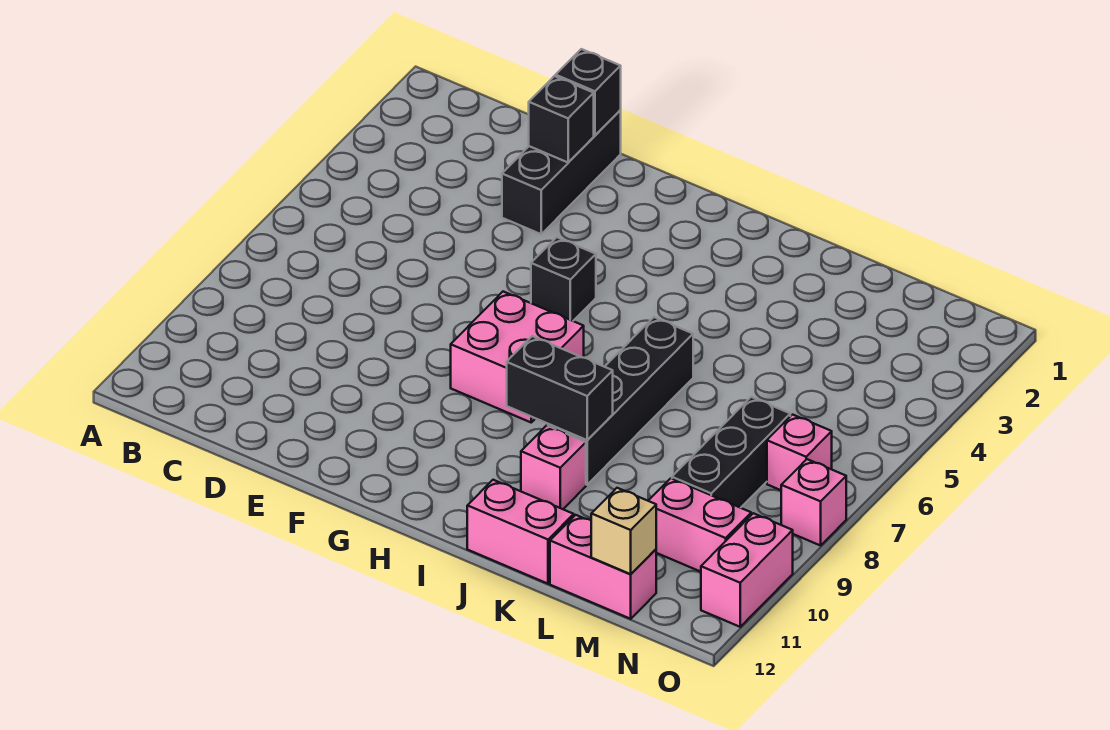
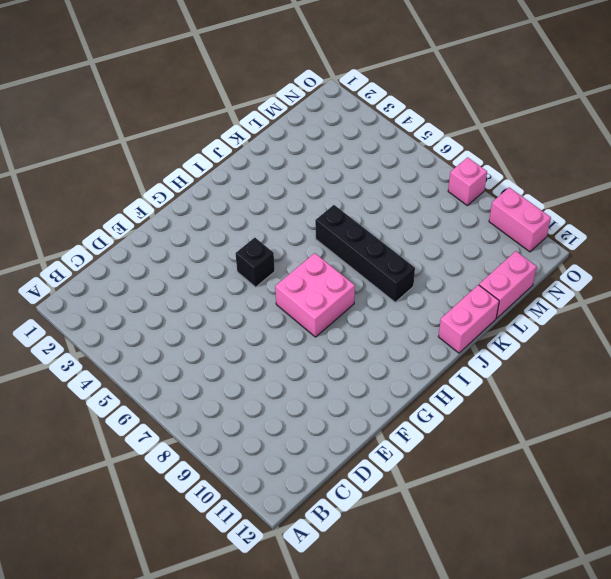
none -> black brick E1:E3 level 1
none -> pink brick J10 level 1
none -> black brick M7:M9 level 1

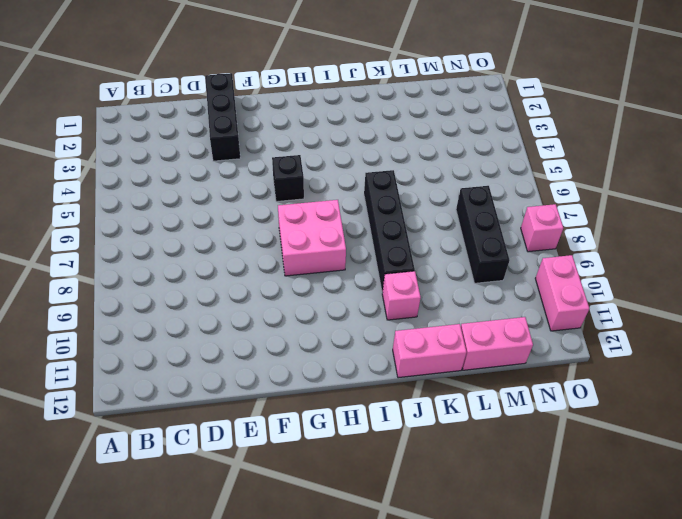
none -> pink brick M10:N10 level 1
none -> pink brick N7 level 1
none -> black brick E1 level 2

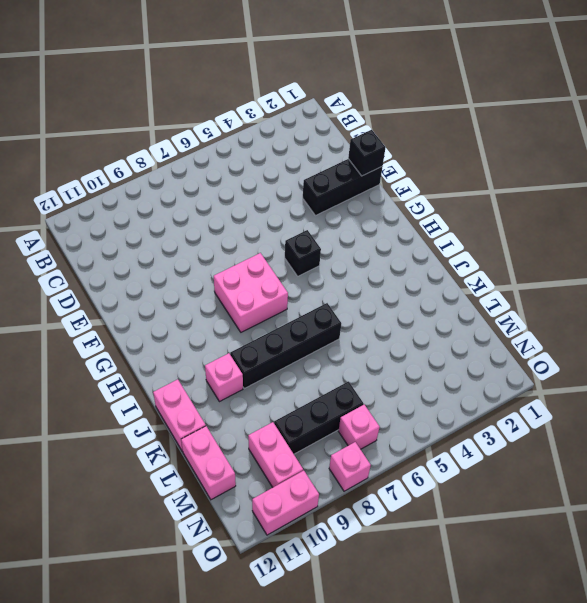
none -> black brick E2 level 2
none -> black brick I9:J9 level 2
none -> tan brick M12 level 2

